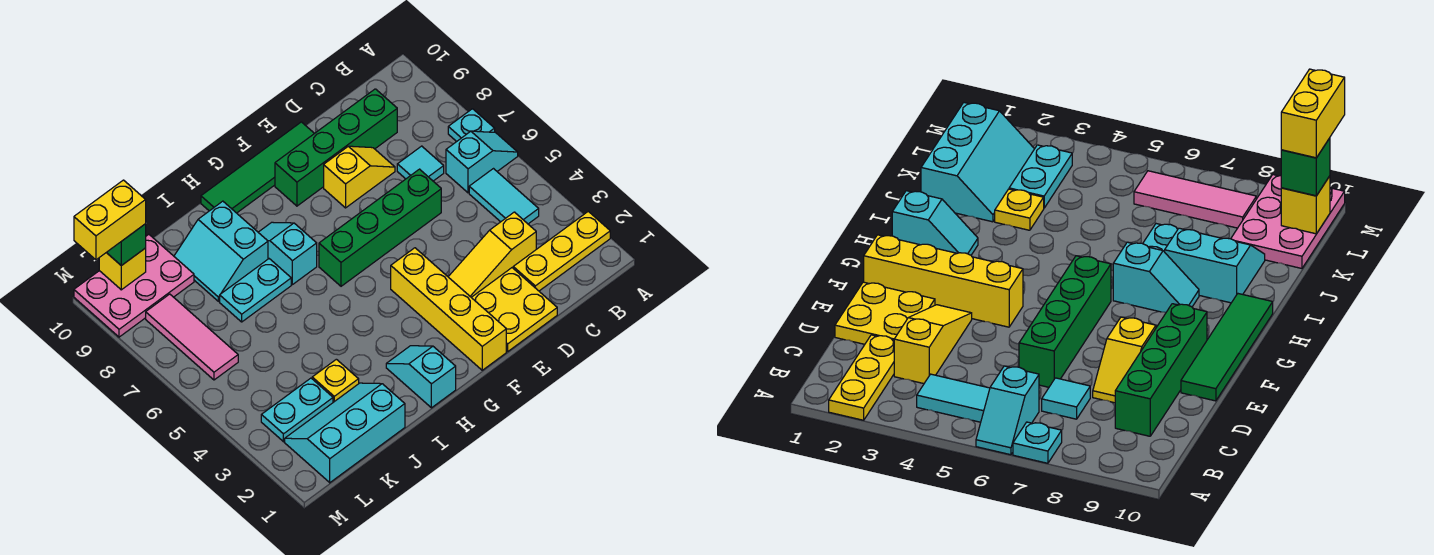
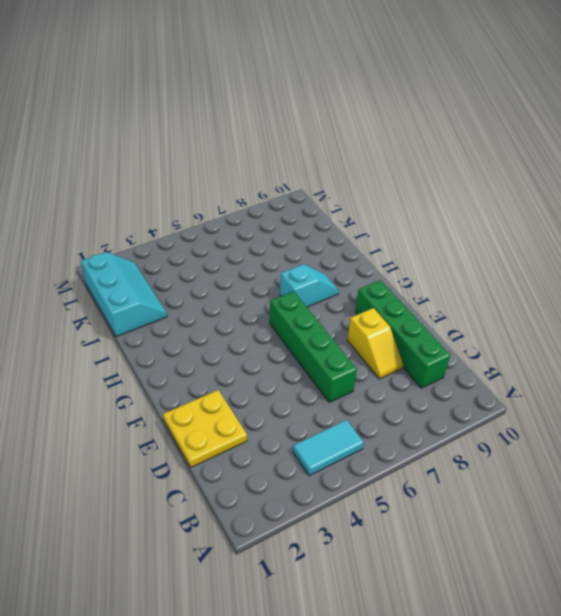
none -> yellow plate A2:C2 level 1
none -> cyan slope A6:B6 level 1 top B
none -> cyan plate A7 level 1

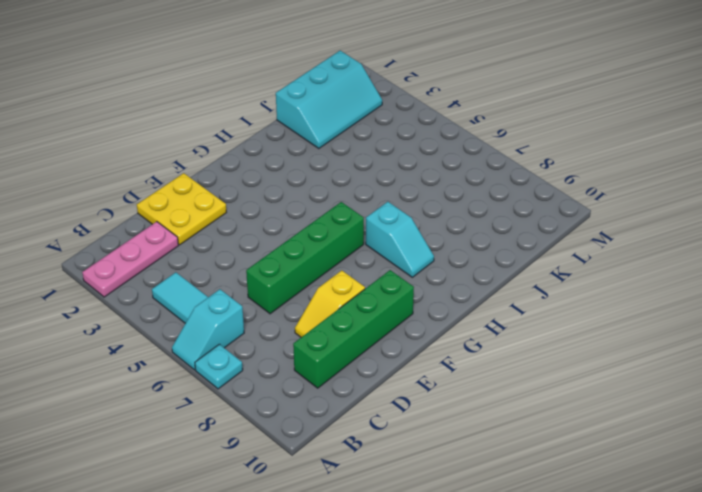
pink plate A2:C2 level 1 -> yellow plate A2:C2 level 1
none -> yellow slope C3:E3 level 1 top C
none -> cyan tile C7 level 1
none -> green tile E10:H10 level 1

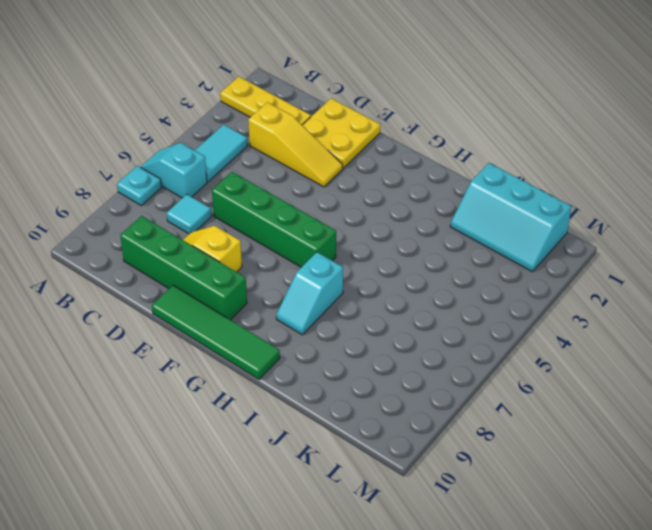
none -> yellow brick F1:F4 level 1
none -> cyan slope H1:H2 level 1 top 1
none -> cyan plate I7:J7 level 1

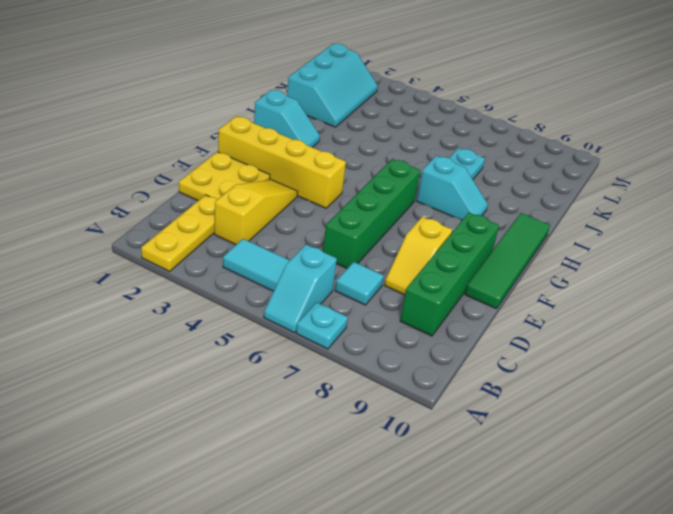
none -> cyan slope I8:J9 level 1 top I
none -> yellow plate J3 level 1
none -> cyan plate K3:L3 level 1

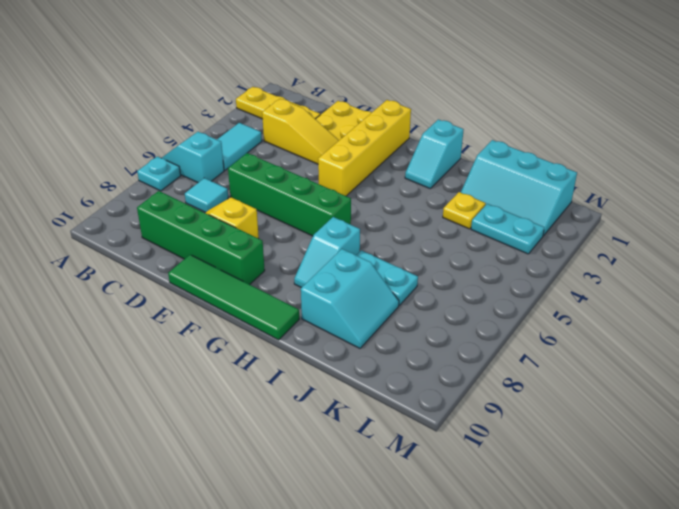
none -> pink plate K9:M10 level 1
none -> pink tile L6:L8 level 1
none -> yellow brick L10 level 2

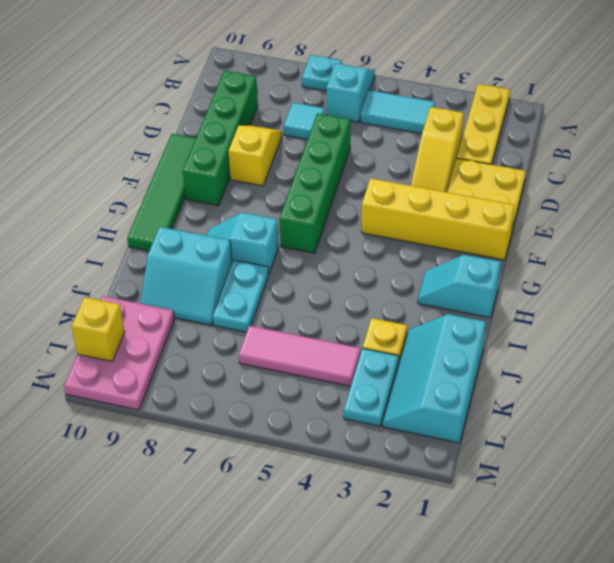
pink tile K4:K6 level 1 -> pink tile L6:L8 level 1
none -> green brick L10 level 3
none -> yellow brick L10:M10 level 4

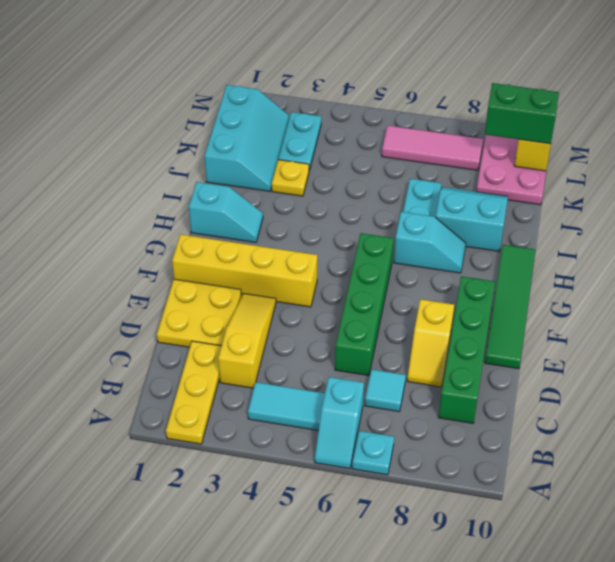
green brick L9:L10 level 3 -> green brick L10 level 3
none -> yellow brick L10:M10 level 4

